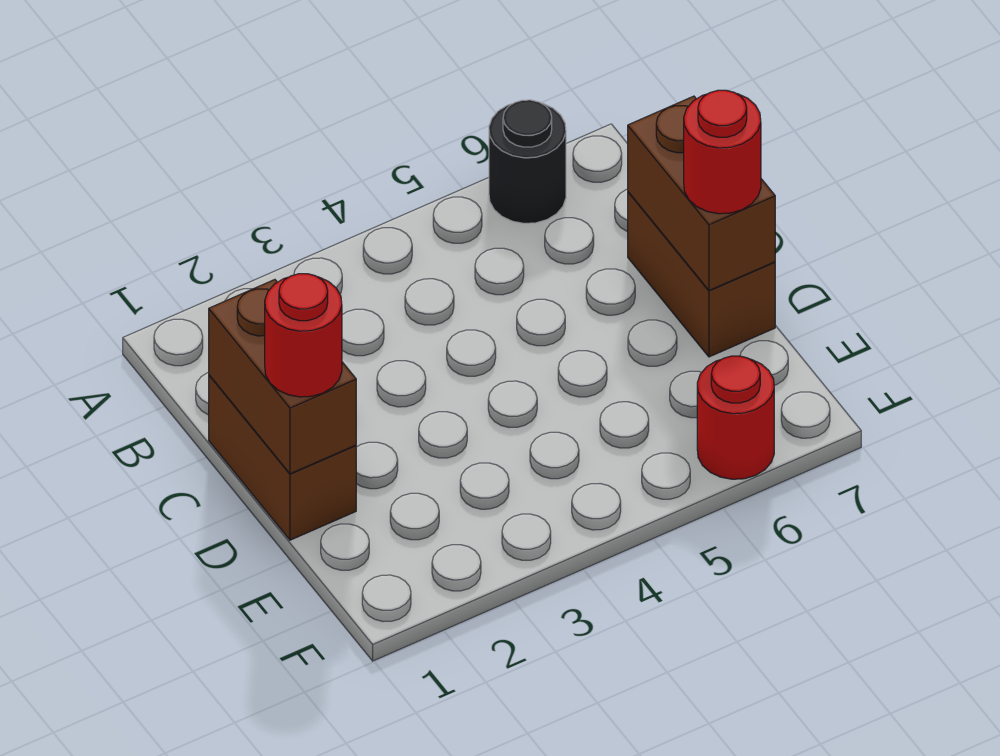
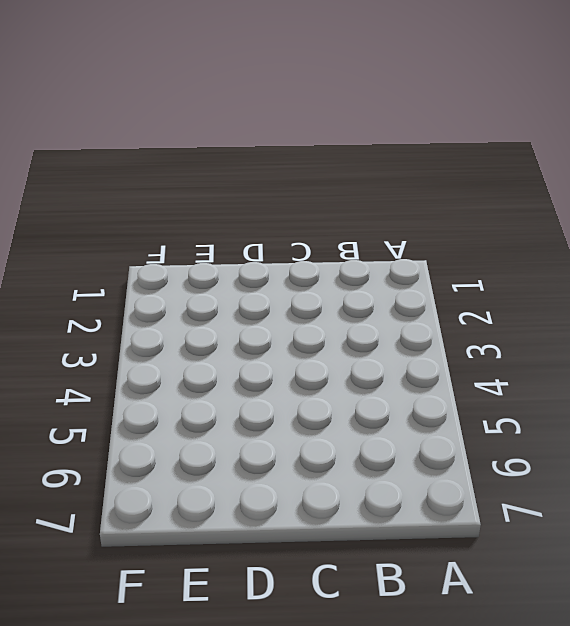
none -> black round brick A6 level 1
none -> brown brick C1:D1 level 1

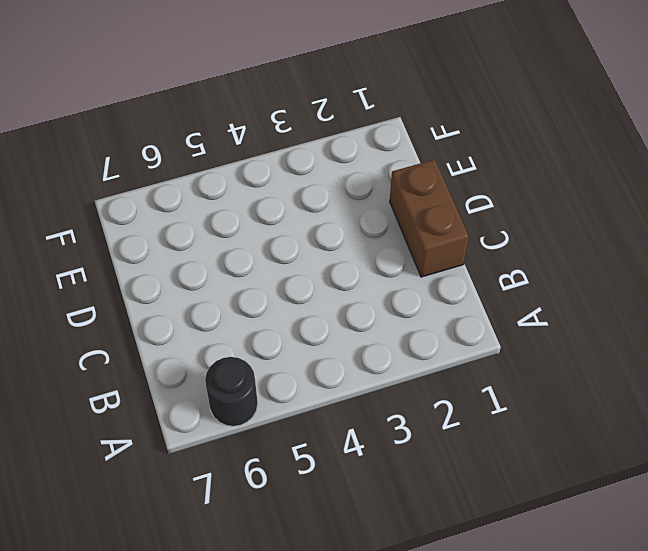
none -> brown brick C7:D7 level 1
none -> red round brick F6 level 1

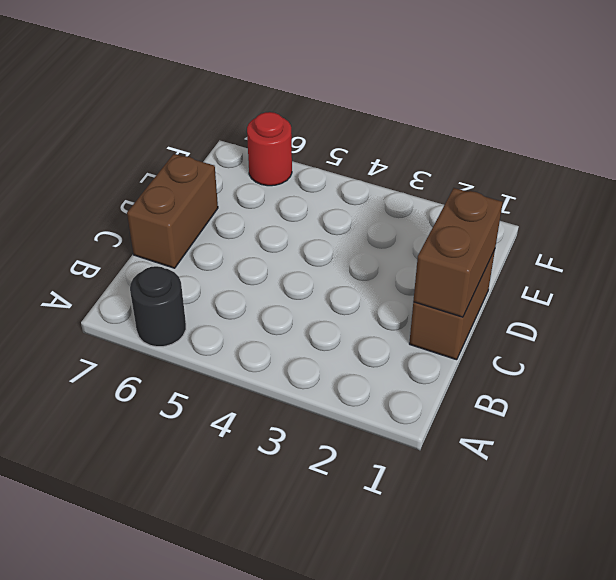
none -> brown brick C7:D7 level 2
none -> red round brick D1 level 3

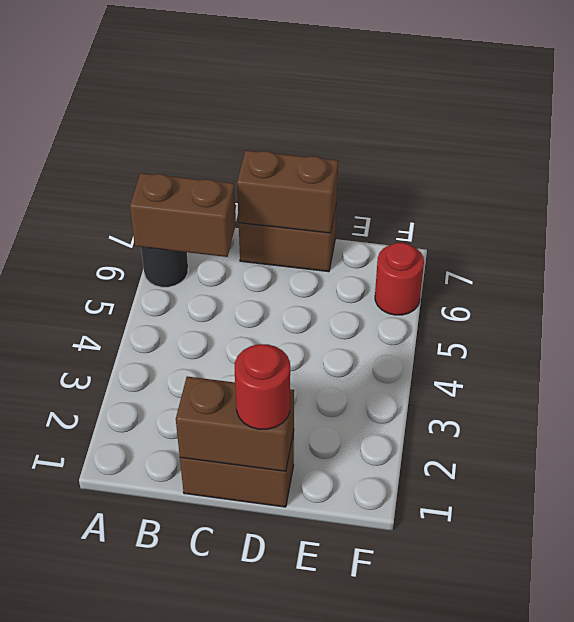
brown brick A6:B6 level 2 -> none
none -> red round brick D7 level 3

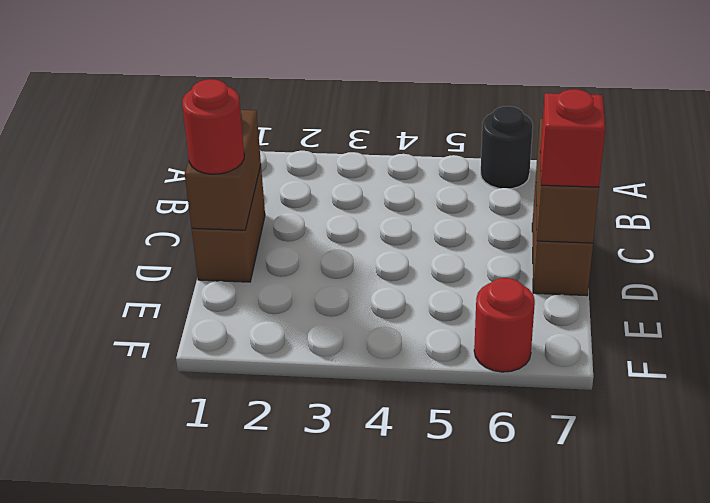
red brick D7 level 3 -> red round brick D7 level 3

